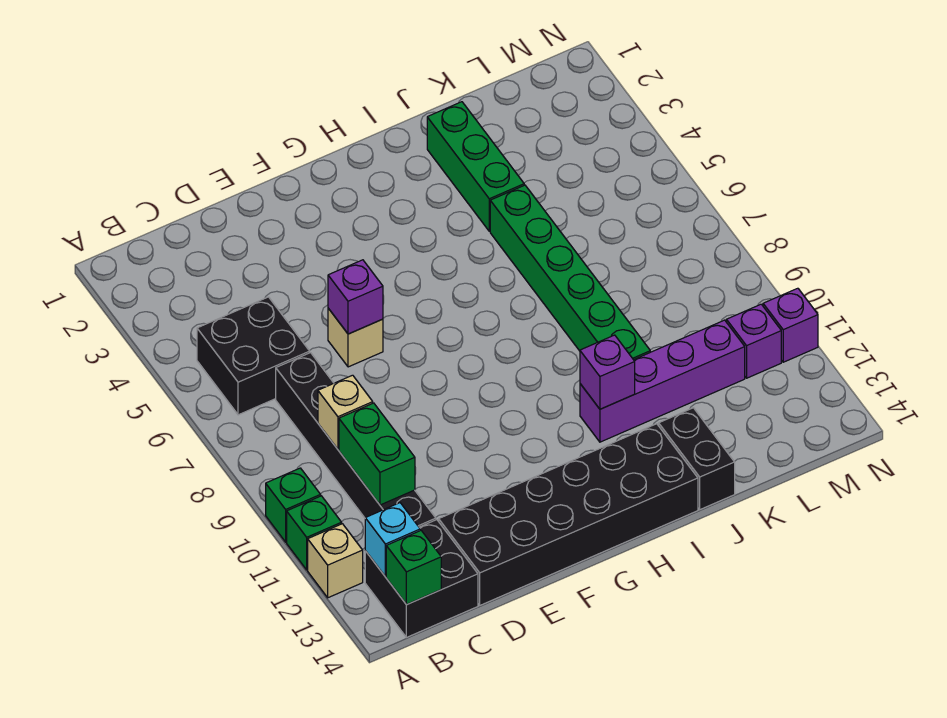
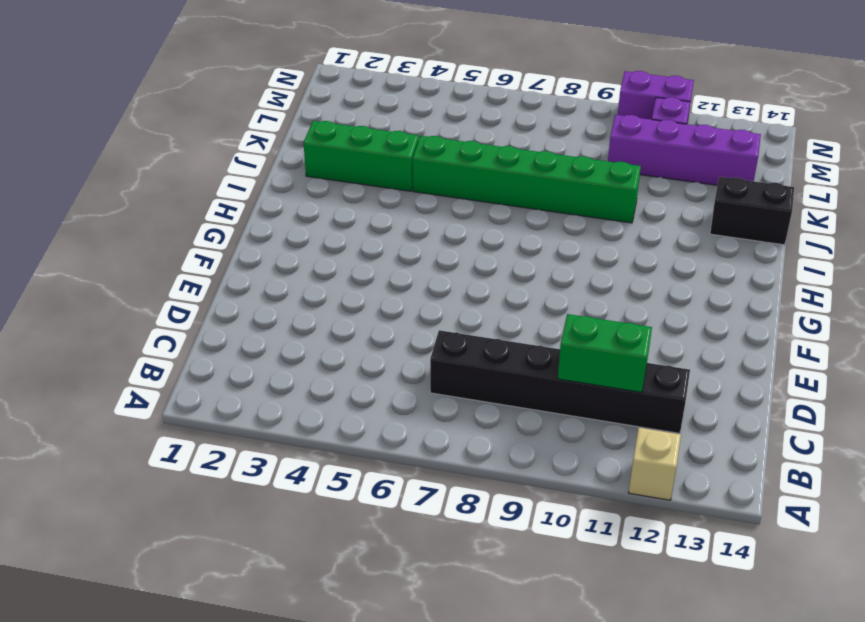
purple brick L10:L13 level 1 -> purple brick I11:L11 level 1
purple brick N10:N11 level 1 -> purple brick N11 level 1
none -> green brick A10 level 1
none -> green brick A11 level 1
none -> black brick B5:C6 level 1

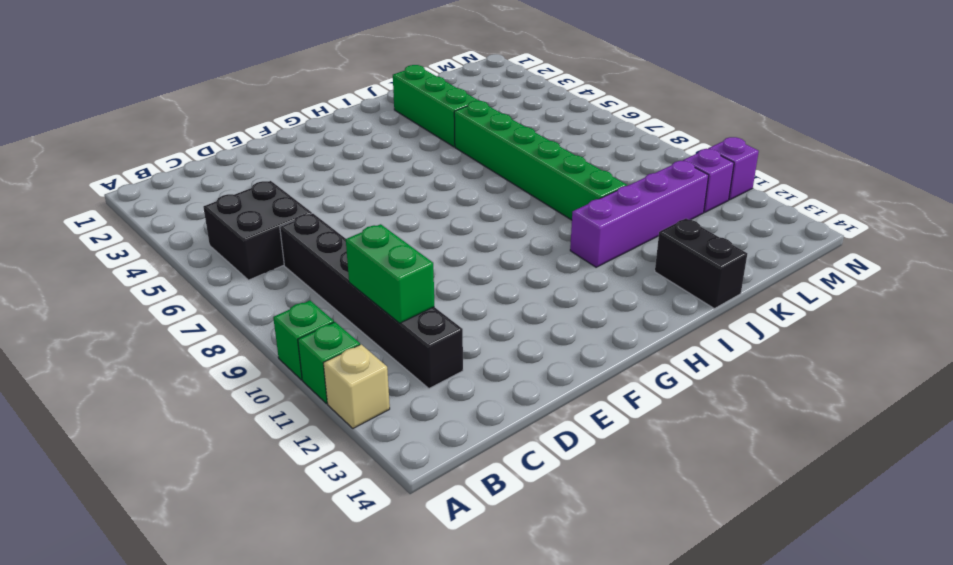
none -> black brick B13:C14 level 1
none -> black brick D13:I14 level 1
none -> tan brick E6 level 1

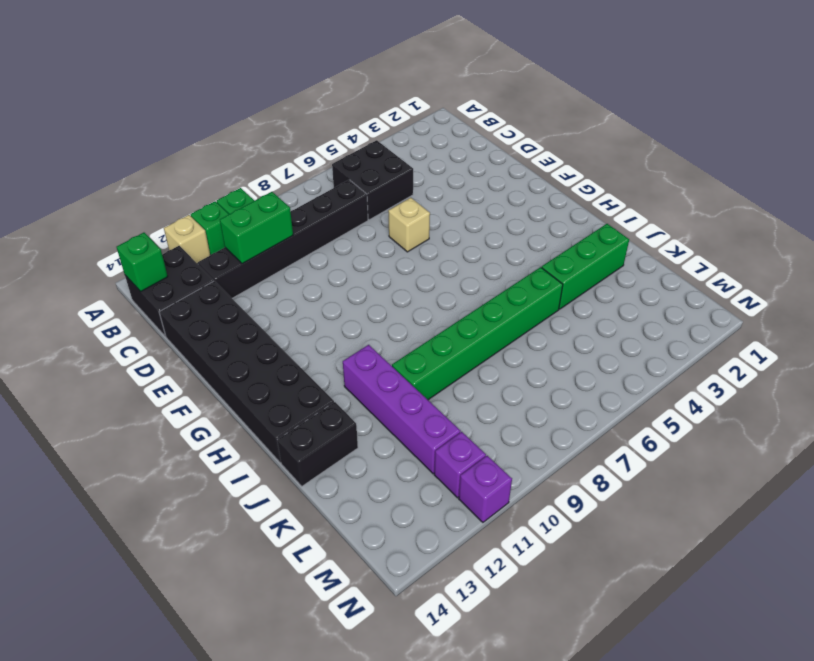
none -> cyan brick B13 level 2
none -> tan brick C9 level 2
none -> purple brick E6 level 2

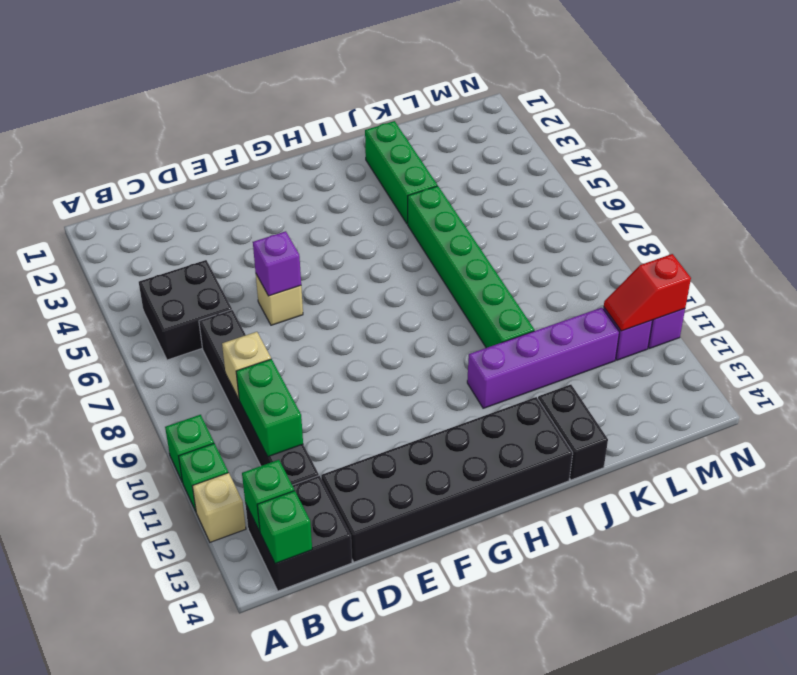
green brick B13 level 2 -> cyan brick B13 level 2
red slope M11:N11 level 2 top N -> none
none -> purple brick I11 level 2

